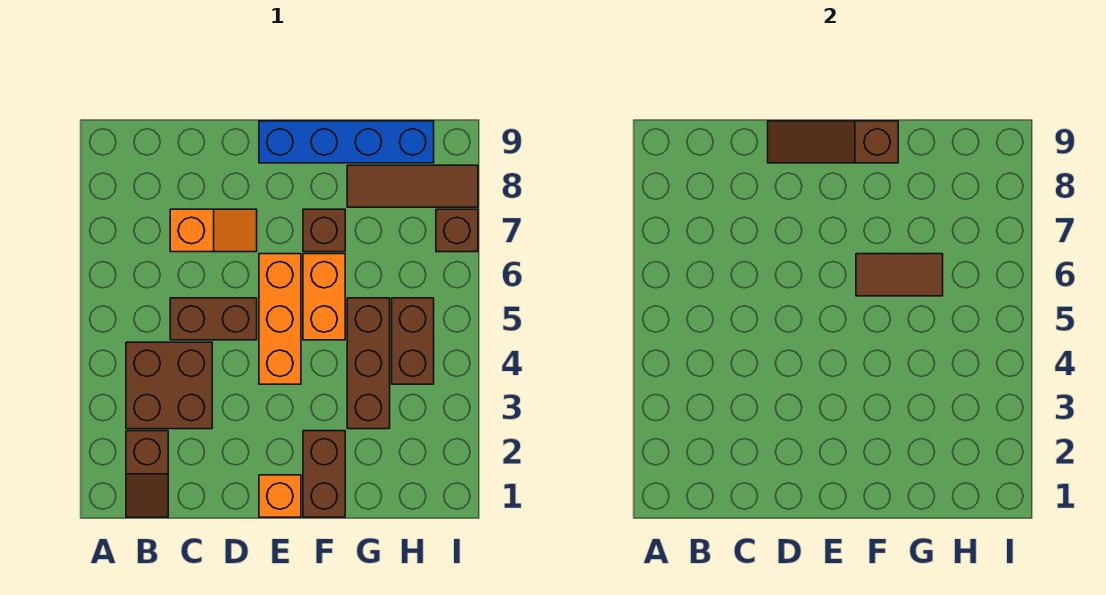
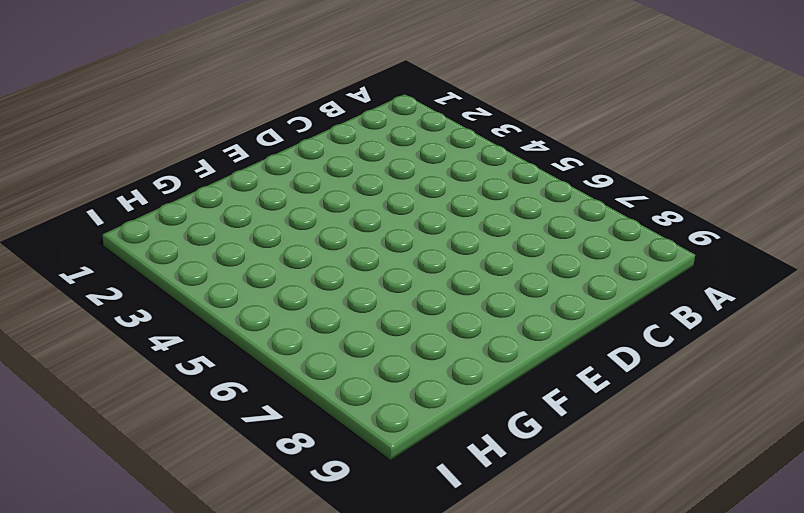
none -> brown slope B1:B2 level 1 top 2
none -> brown brick B3:C4 level 1
none -> brown brick C5:D5 level 1

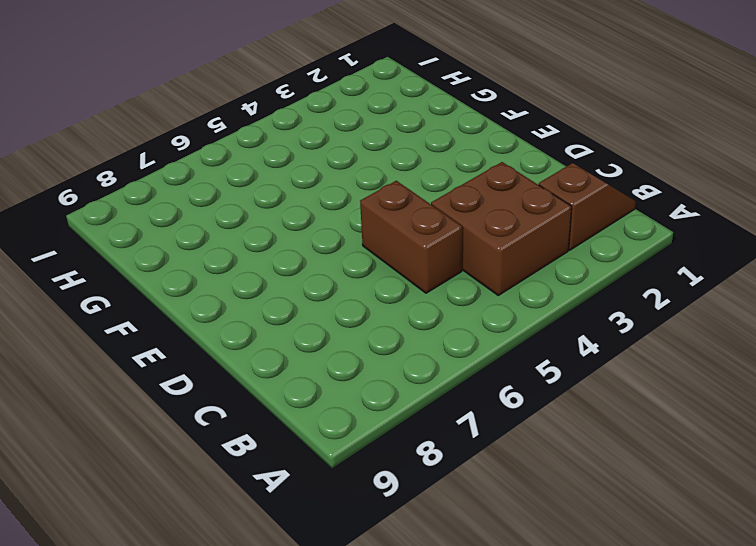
none -> orange slope C7:D7 level 1 top C
none -> orange brick E1 level 1
none -> orange brick E4:E6 level 1

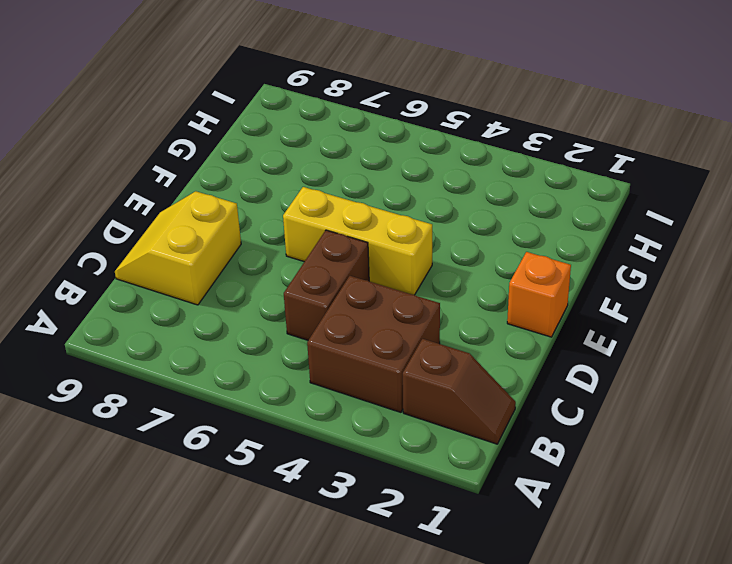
yellow slope C8:D9 level 1 top 8 -> none
yellow brick E4:E6 level 1 -> orange brick E4:E6 level 1
none -> orange slope C7:D7 level 1 top C
none -> blue brick E9:H9 level 1
none -> brown brick F1:F2 level 1

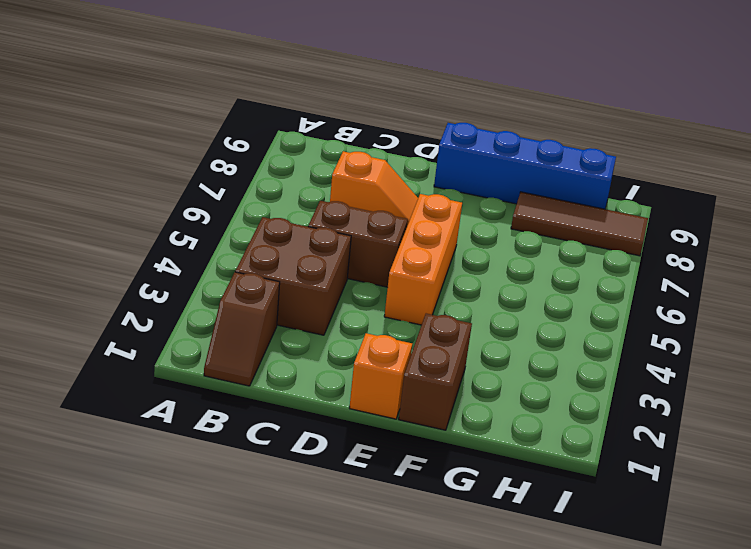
none -> orange brick F5:F6 level 1
none -> brown brick F7 level 1
none -> brown brick G3:G5 level 1

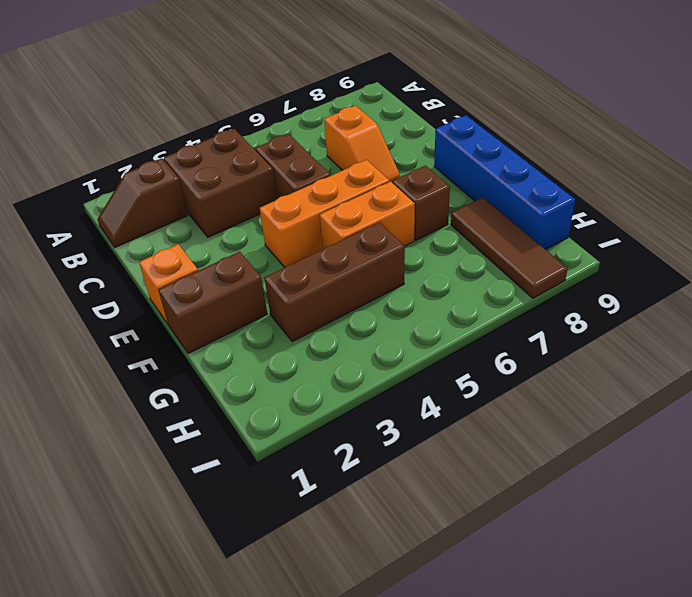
none -> brown brick H4:H5 level 1
none -> brown brick I7 level 1
none -> brown slope D9:F9 level 2 top F

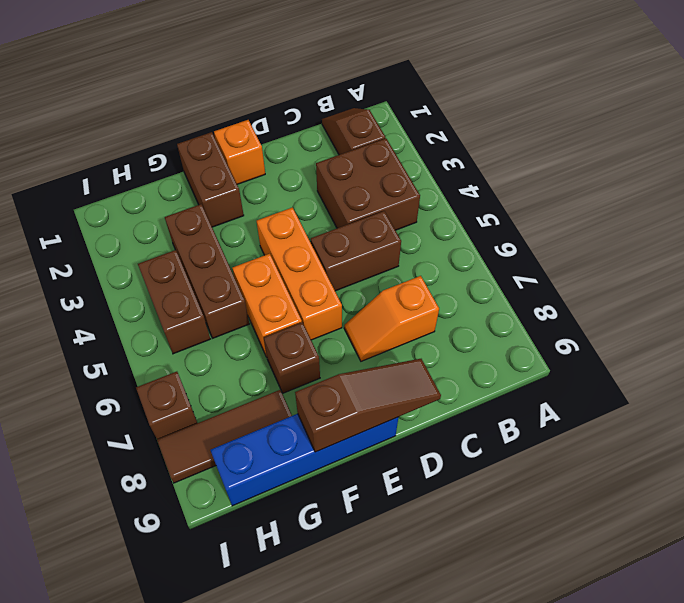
none -> brown tile F6:G6 level 2

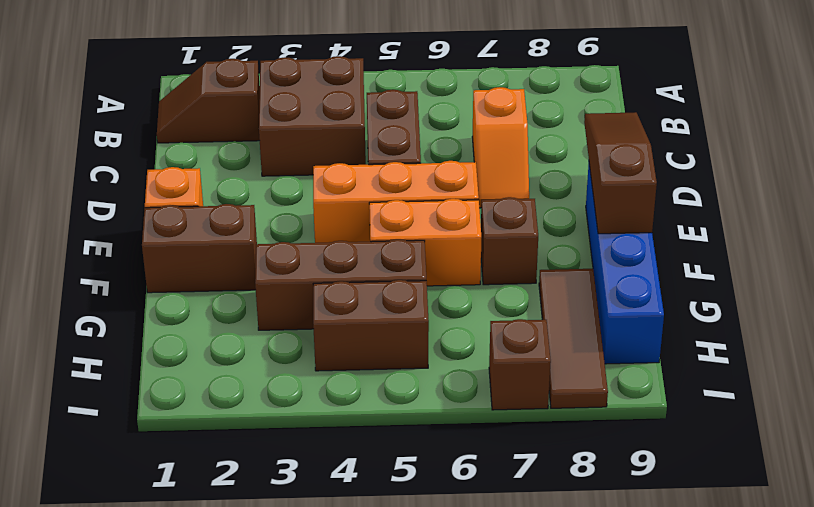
none -> brown tile F6:G6 level 2

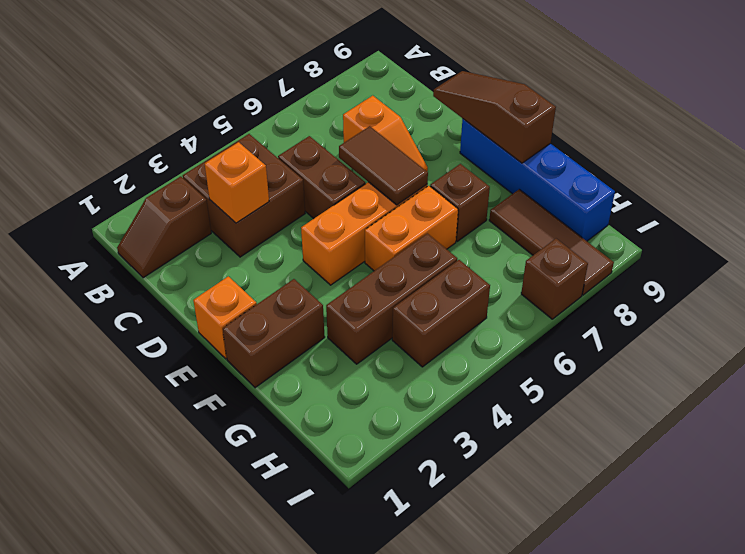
orange brick C3 level 2 -> none
brown tile D6:E6 level 2 -> brown tile F6:G6 level 2

